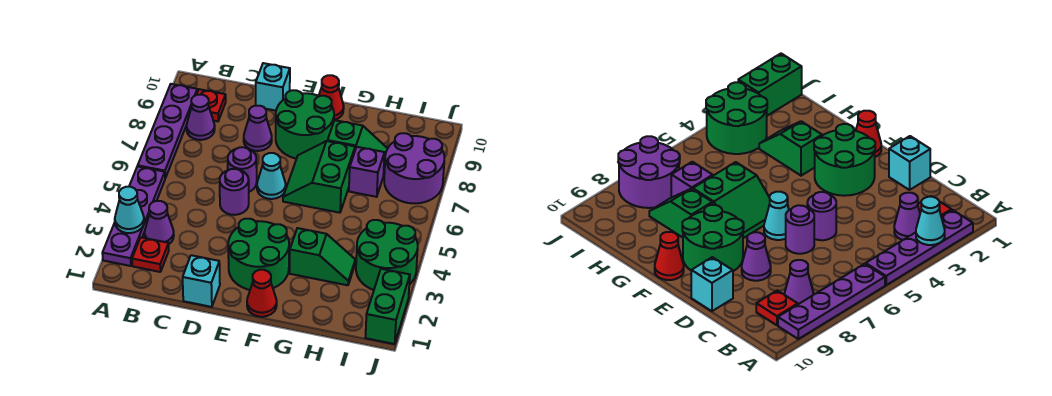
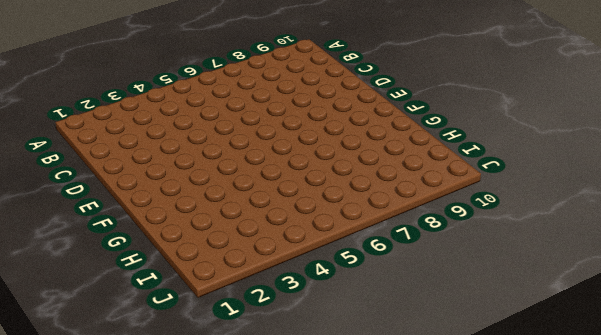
none -> purple plate A2:A5 level 1
none -> purple plate A6:A9 level 1
none -> red plate B2 level 1

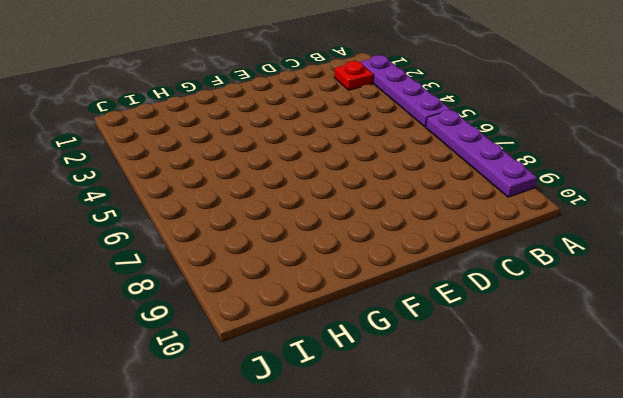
none -> purple cone B3 level 1
none -> purple cone B8 level 1
none -> red plate B9 level 1

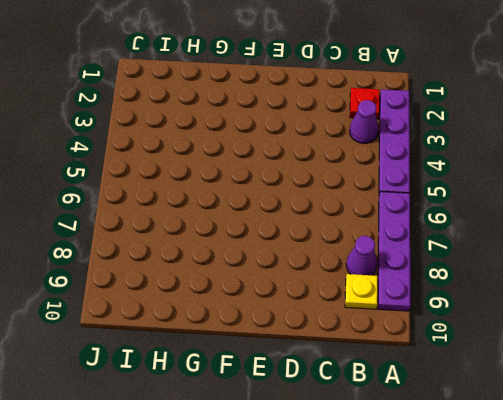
yellow plate B9 level 1 -> red plate B9 level 1
none -> cyan brick D1 level 1
none -> purple round brick D5 level 1
none -> purple round brick D6 level 1

